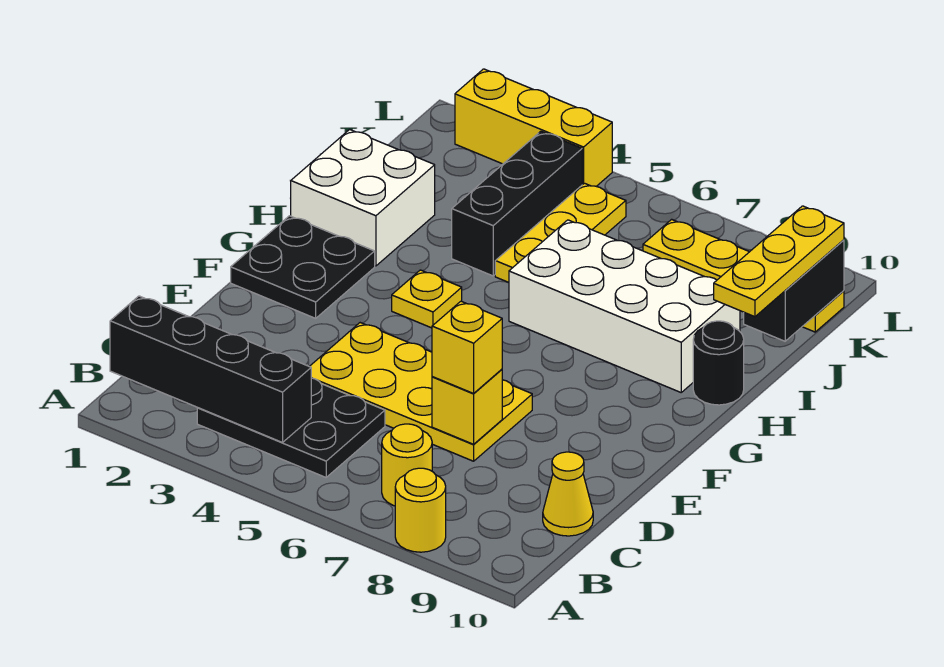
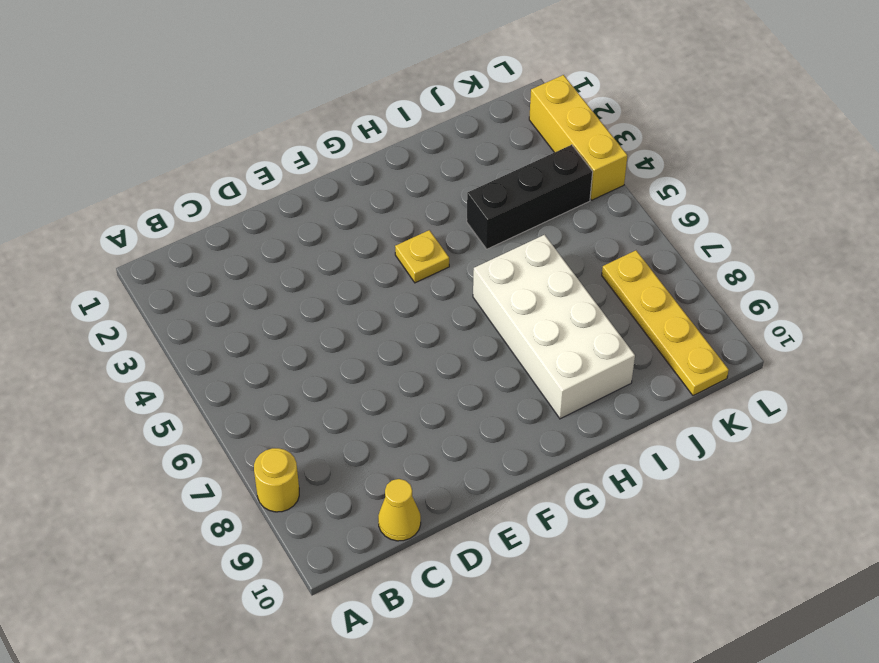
none -> black plate B3:C5 level 1
none -> yellow round brick B7 level 1
none -> yellow plate D4:E7 level 1

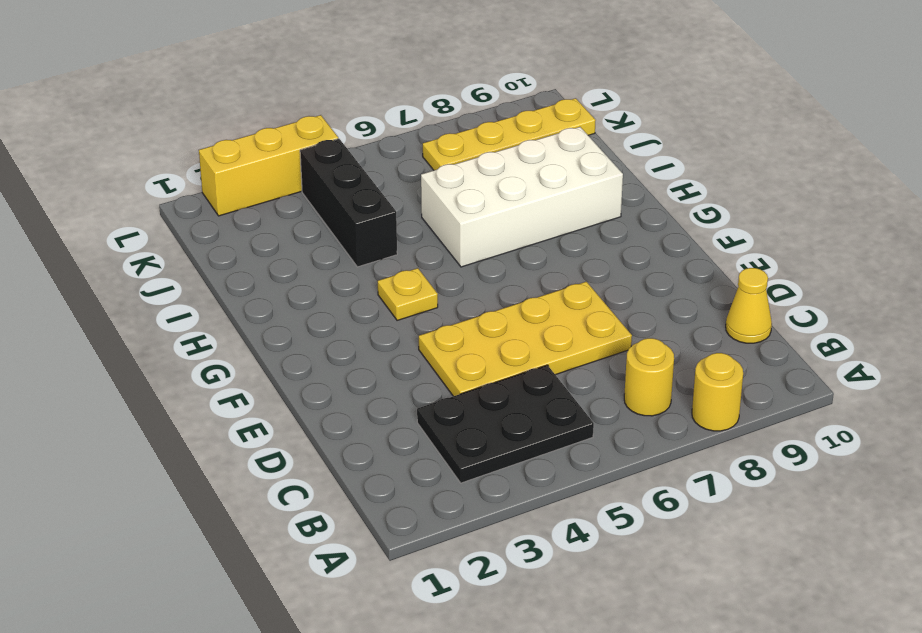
none -> black plate F1:G2 level 1
none -> white brick H1:I2 level 1
none -> black round brick H10 level 1

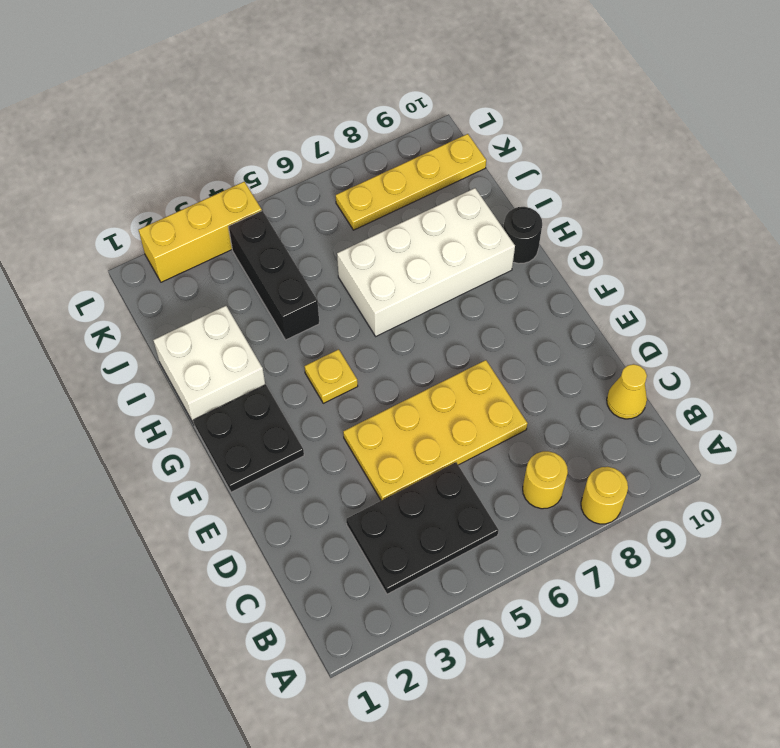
none -> yellow plate I5:K5 level 1
none -> black brick B1:B4 level 2
none -> yellow brick D7 level 2

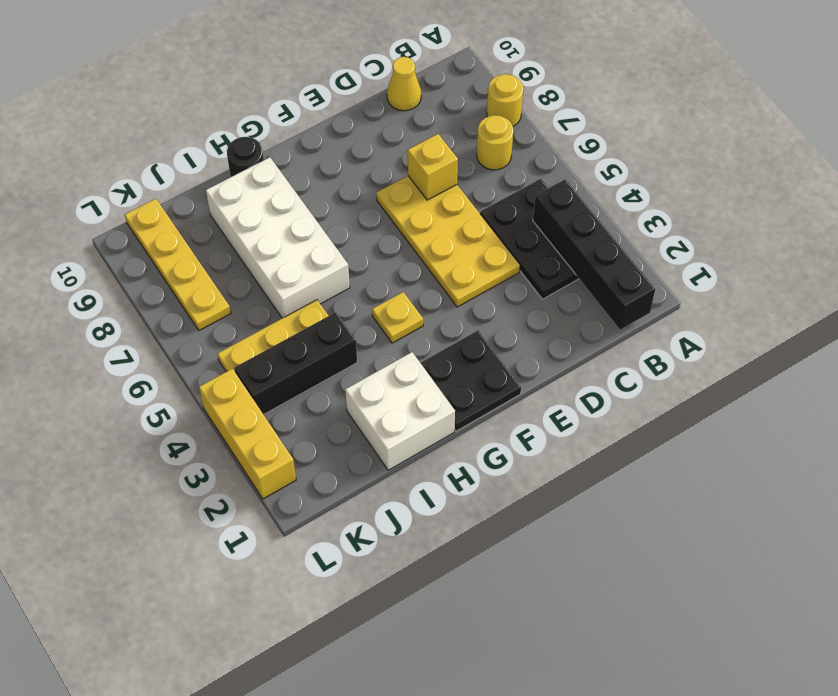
none -> black brick J10:K10 level 2
none -> yellow brick D7 level 3
none -> yellow plate I10:K10 level 3

